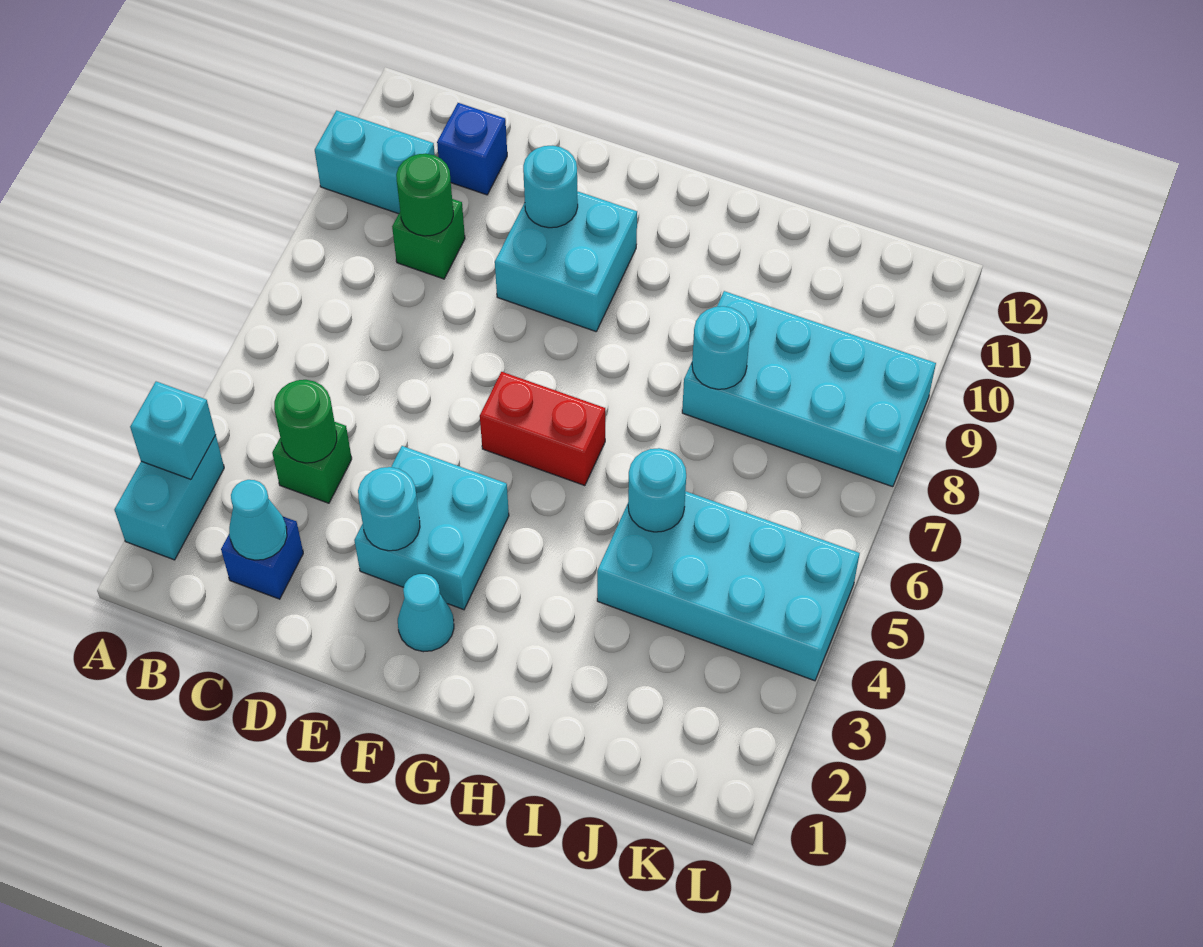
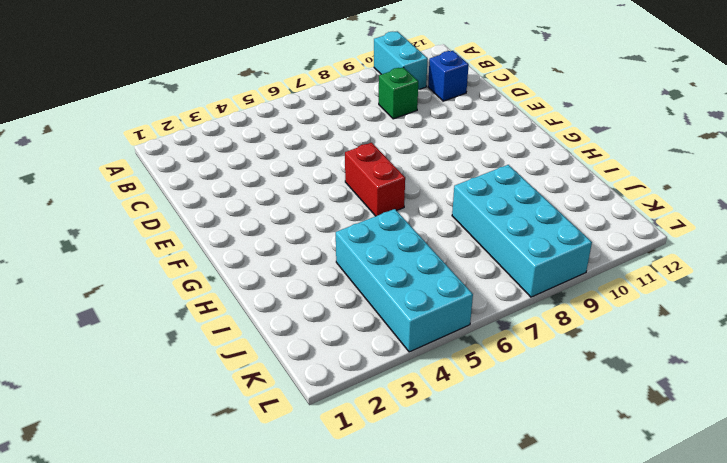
none -> cyan brick A2:A3 level 1
none -> blue brick C2 level 1
none -> green brick C4 level 1

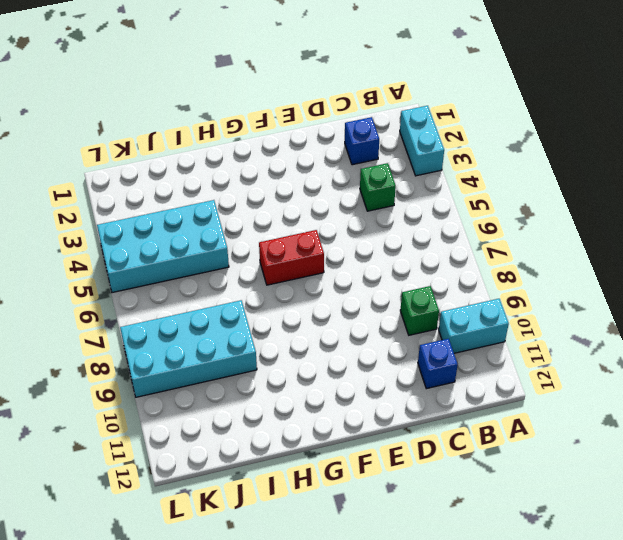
none -> cyan brick E3:F4 level 1
none -> cyan brick E9:F10 level 1
none -> cyan cone F2 level 1

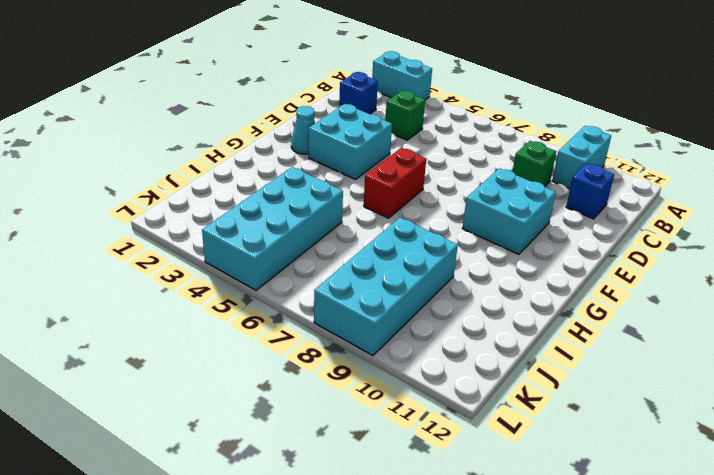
none -> cyan brick A3 level 2
none -> cyan cone C2 level 2
none -> green round brick C4 level 2

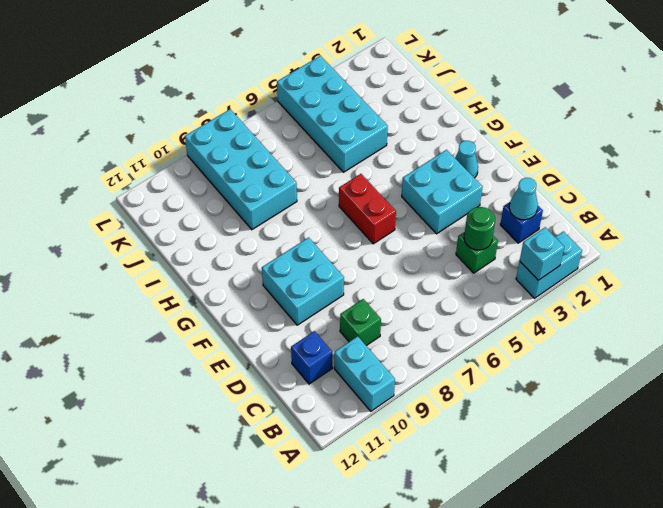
none -> green round brick C9 level 2
none -> cyan round brick E3 level 2
none -> cyan round brick E10 level 2

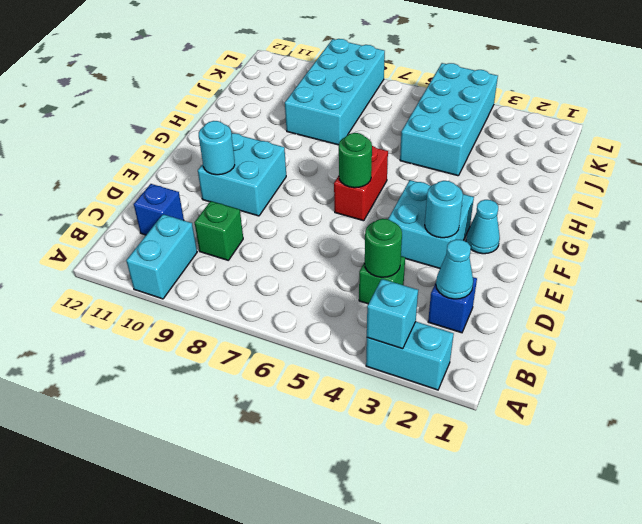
green round brick F6 level 2 -> green round brick C9 level 2
none -> cyan round brick I5 level 2
none -> cyan round brick I8 level 2

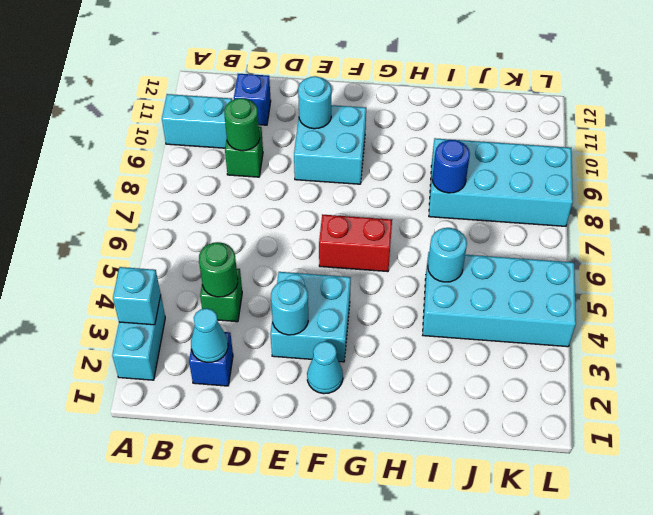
blue round brick I8 level 2 -> cyan round brick I8 level 2

